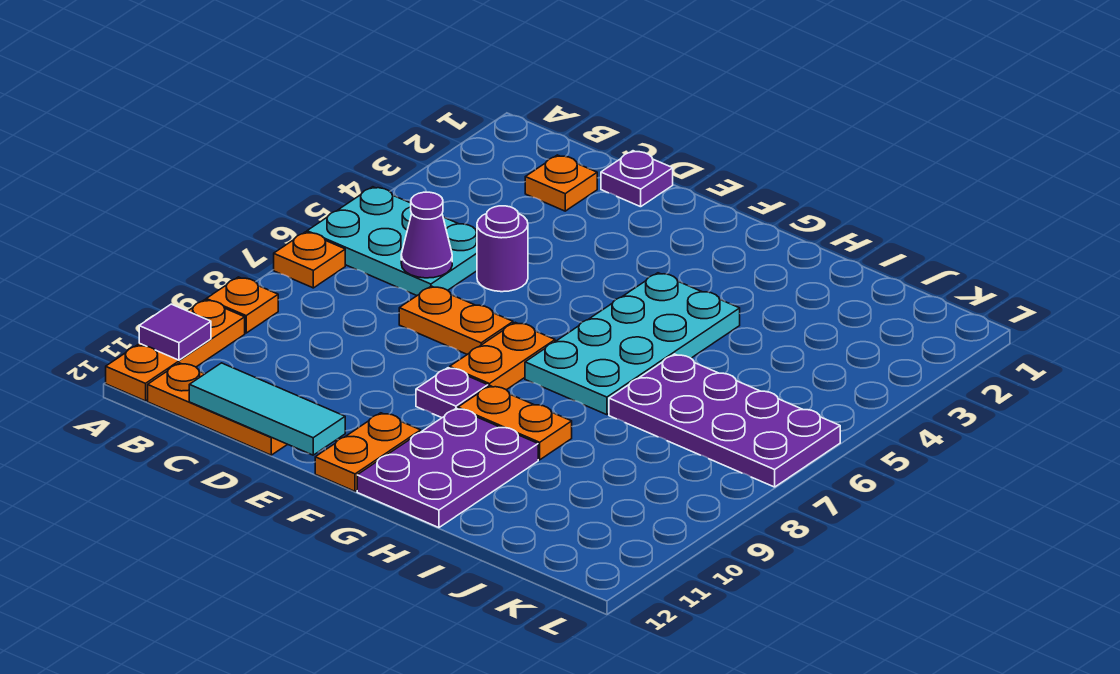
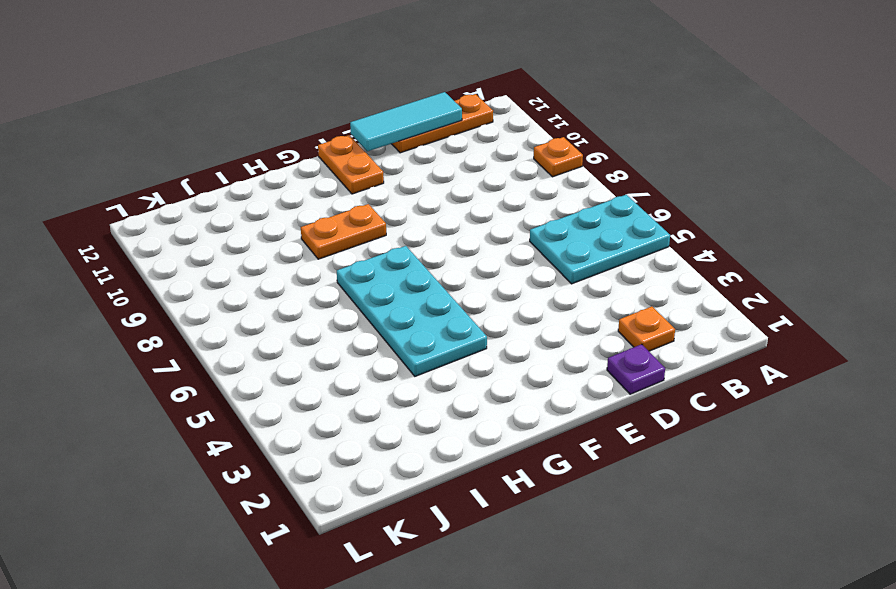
none -> orange plate A7 level 1
none -> orange plate A10:A12 level 1
none -> purple round brick D5 level 1

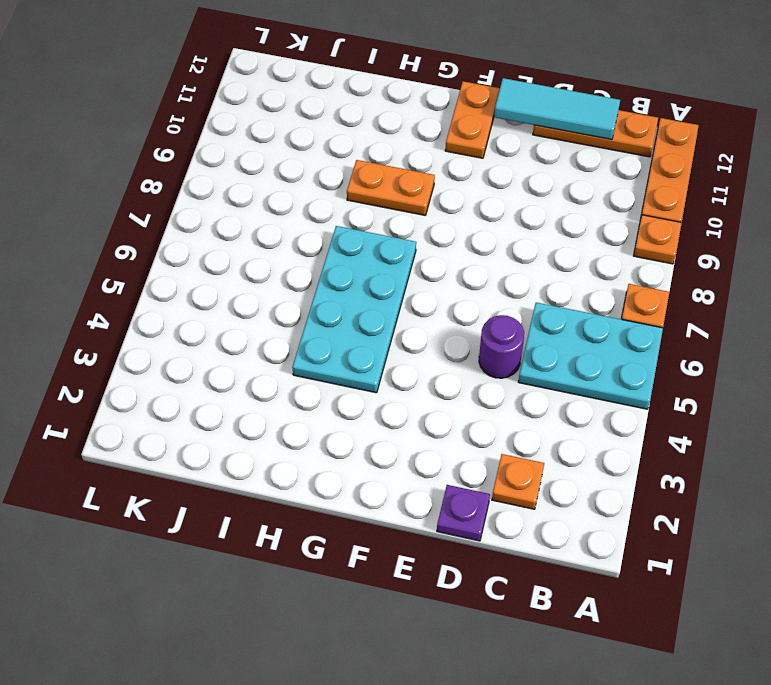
none -> orange plate D7:E7 level 1
none -> orange plate F7:F8 level 1
none -> purple plate F9 level 1

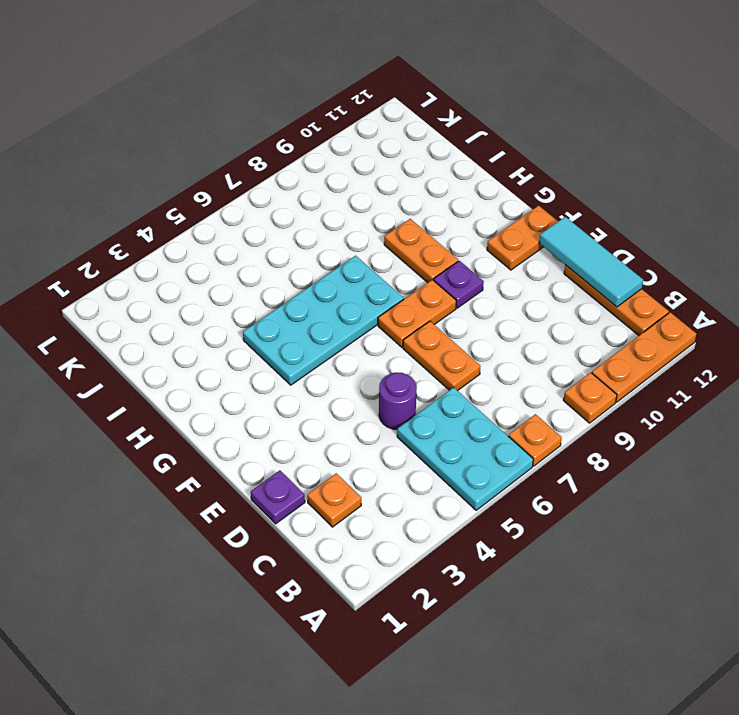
none -> purple plate G10:H12 level 1
none -> purple plate I6:L7 level 1
none -> purple tile A11 level 2

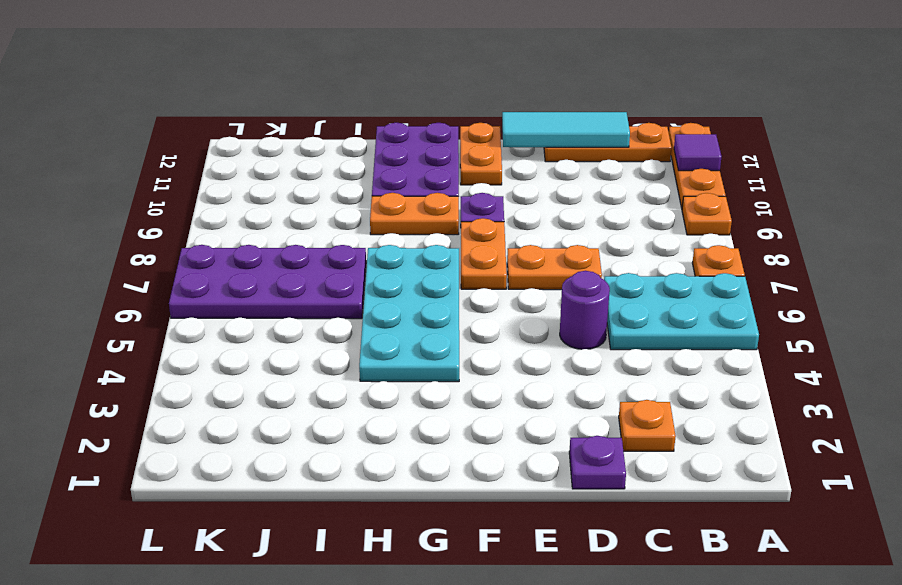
none -> purple cone C6 level 2

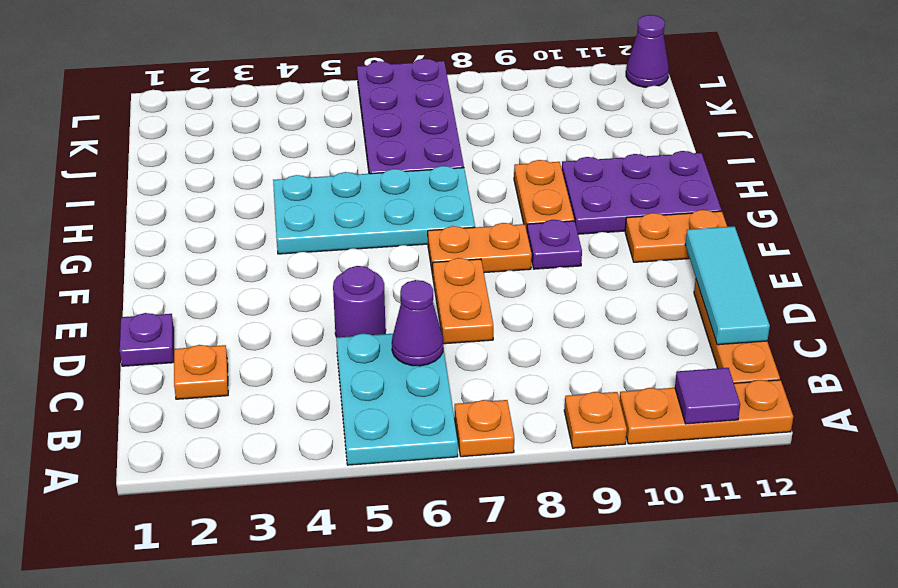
purple cone L12 level 1 -> none

